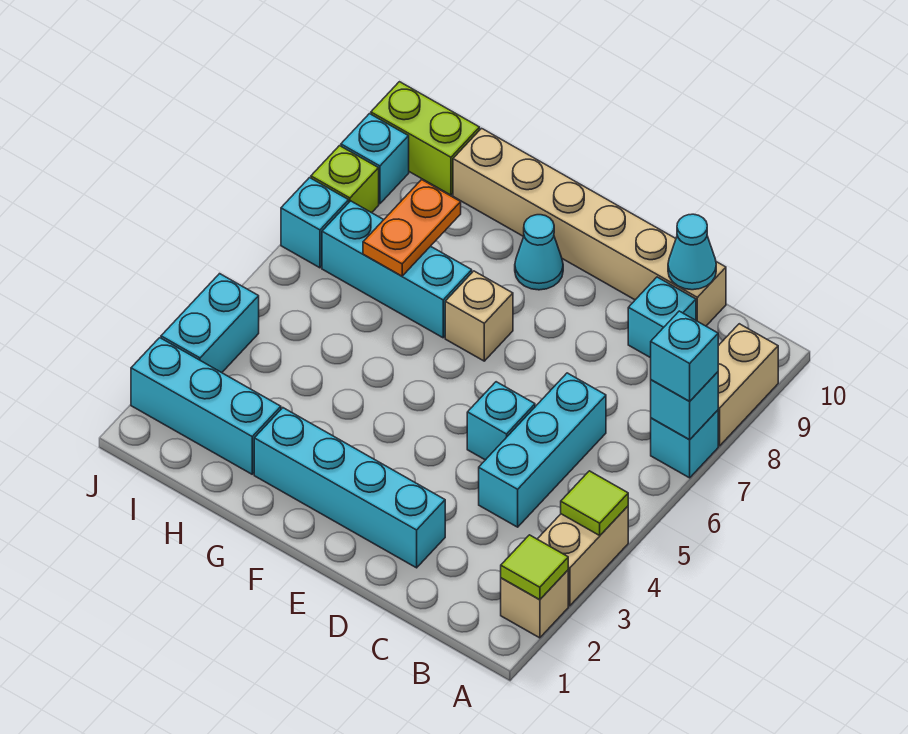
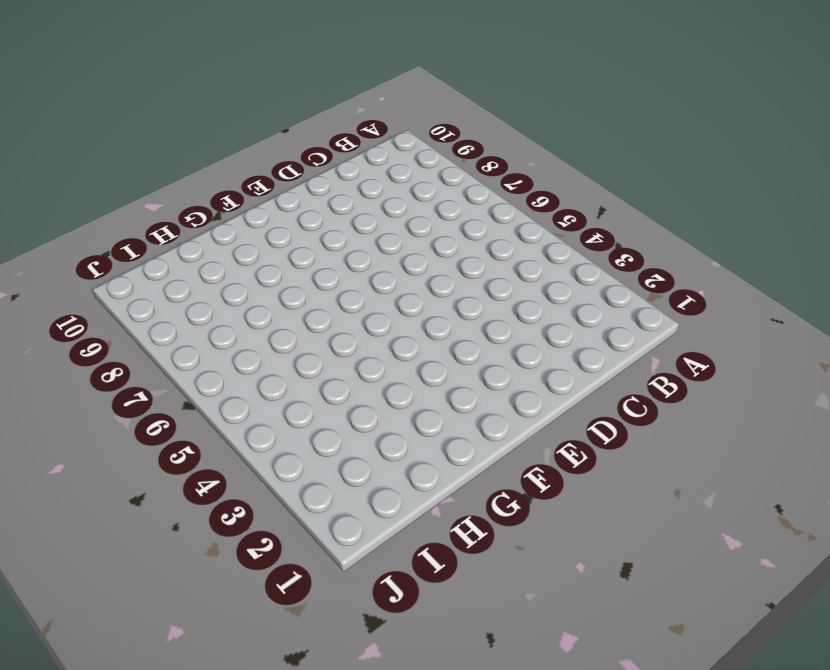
none -> tan brick A2 level 1
none -> tan brick A3:A4 level 1
none -> cyan brick A7 level 1

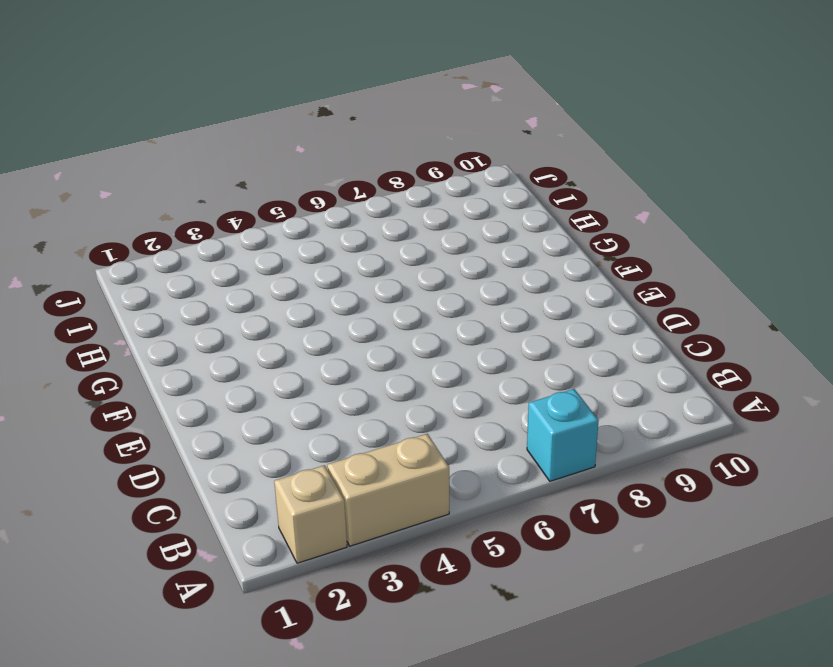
none -> tan brick A8:A9 level 1
none -> cyan brick C4:C6 level 1
none -> cyan brick C9 level 1

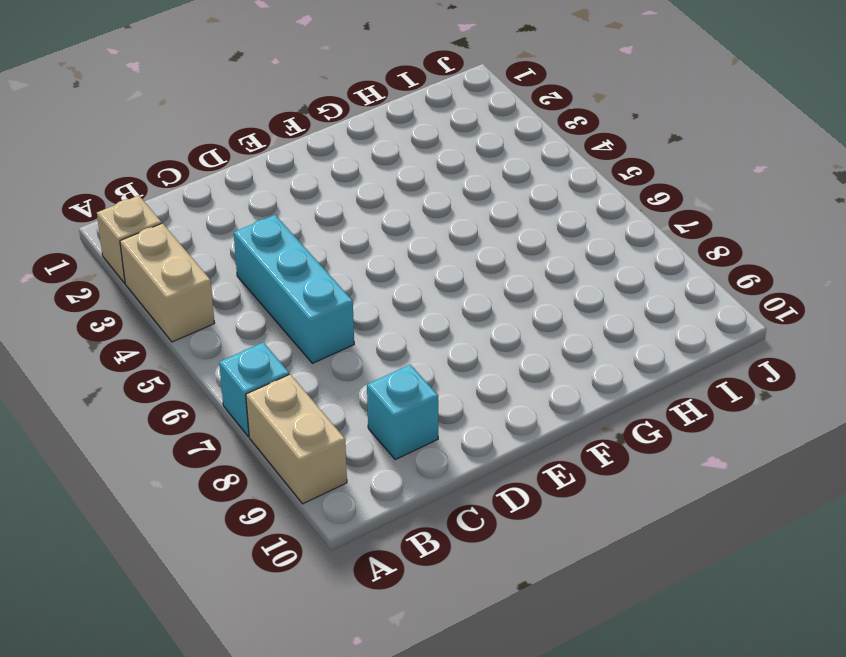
none -> tan brick C10:H10 level 1
none -> cyan brick D2:G2 level 1
none -> cyan brick D5 level 1

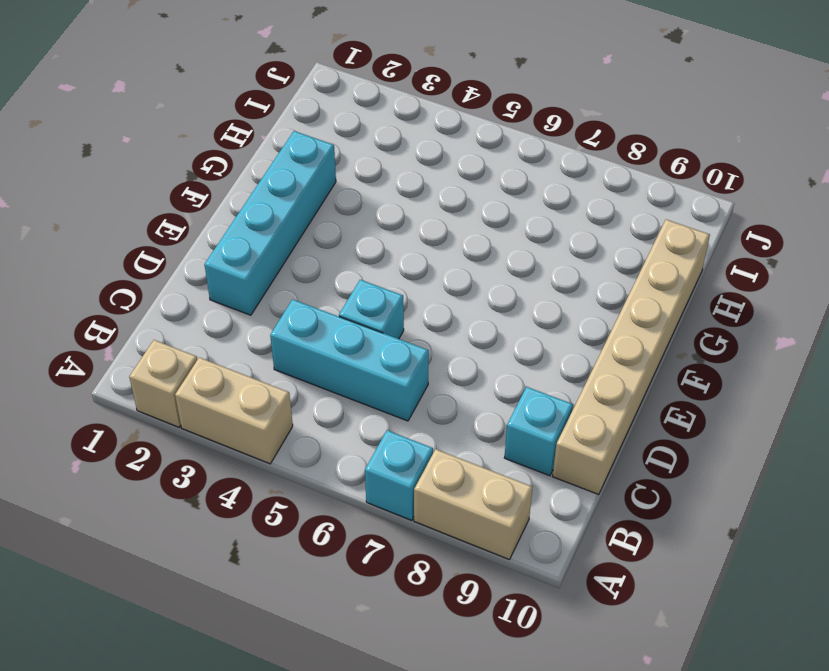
none -> tan brick F7 level 1
none -> cyan cone F9 level 1
none -> cyan brick G7:I7 level 1

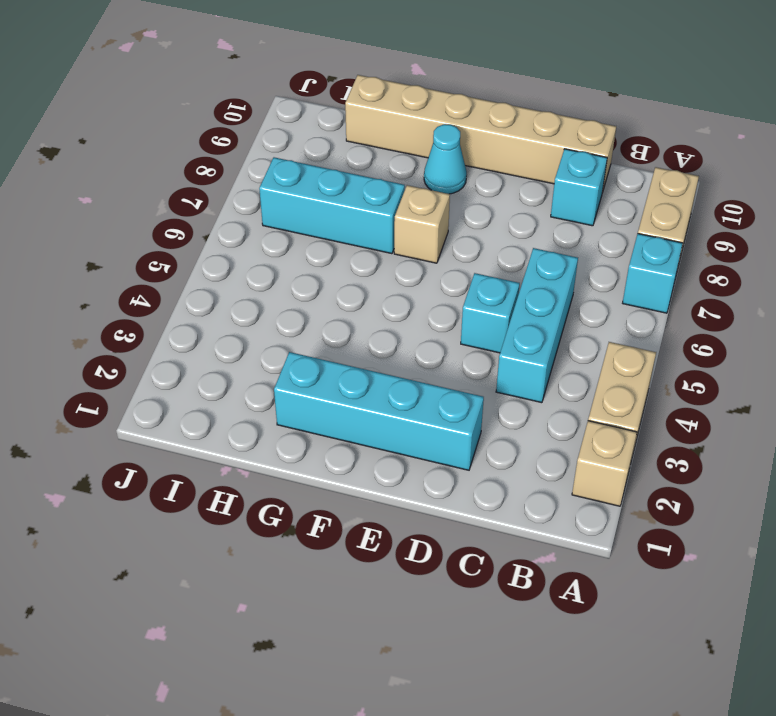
none -> cyan brick H2:J2 level 1
none -> lime brick I10:J10 level 1
none -> cyan brick J3:J4 level 1

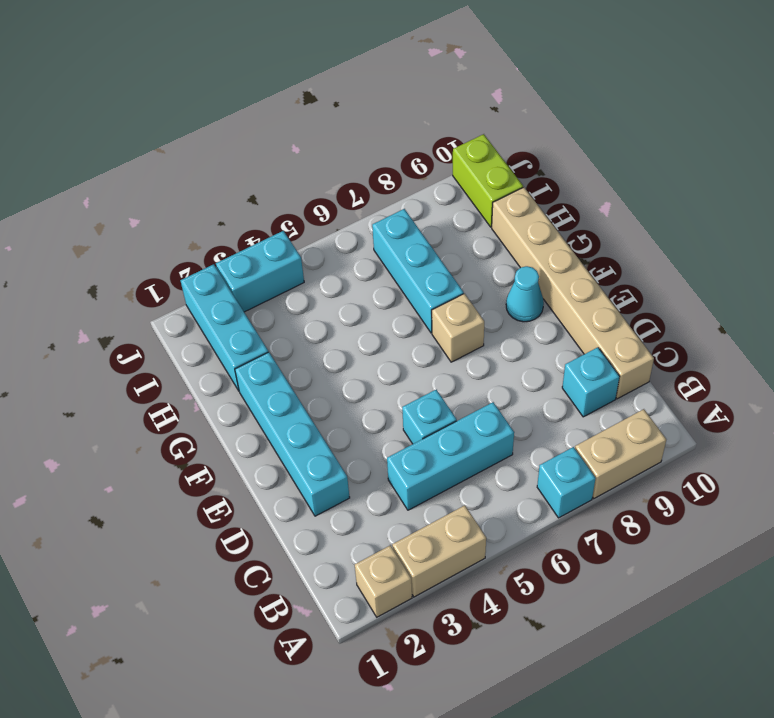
none -> cyan brick J7 level 1
none -> lime brick J8 level 1
none -> cyan brick J9 level 1

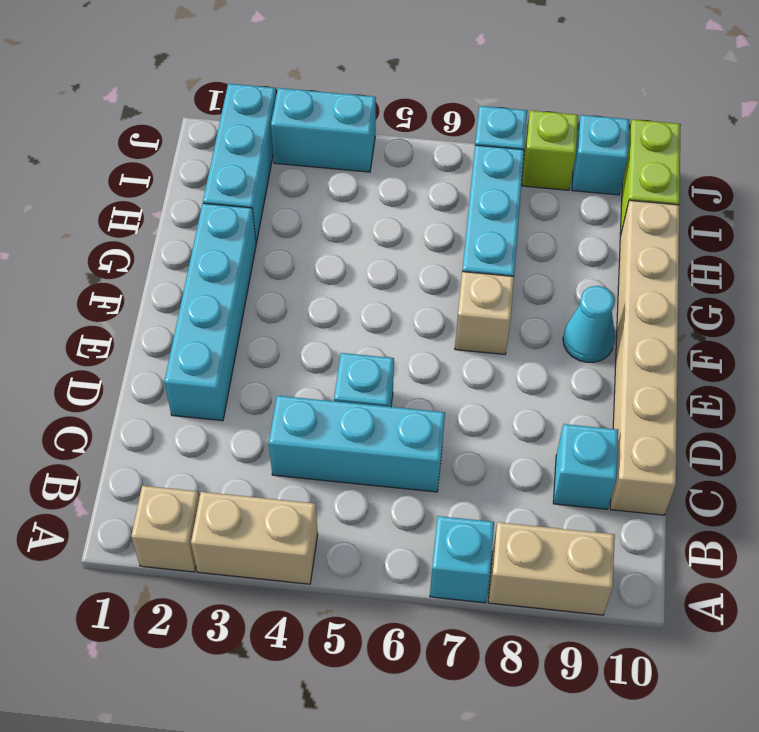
none -> lime tile A2 level 2
none -> lime tile A4 level 2
none -> cyan brick A7 level 2

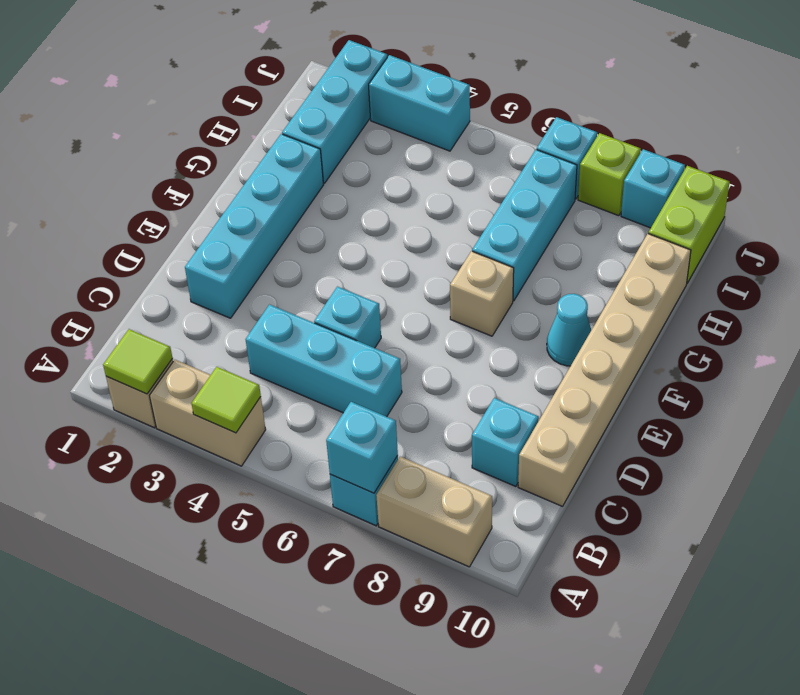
none -> cyan cone C10 level 2
none -> orange plate H7:H8 level 2
none -> cyan brick A7 level 3

